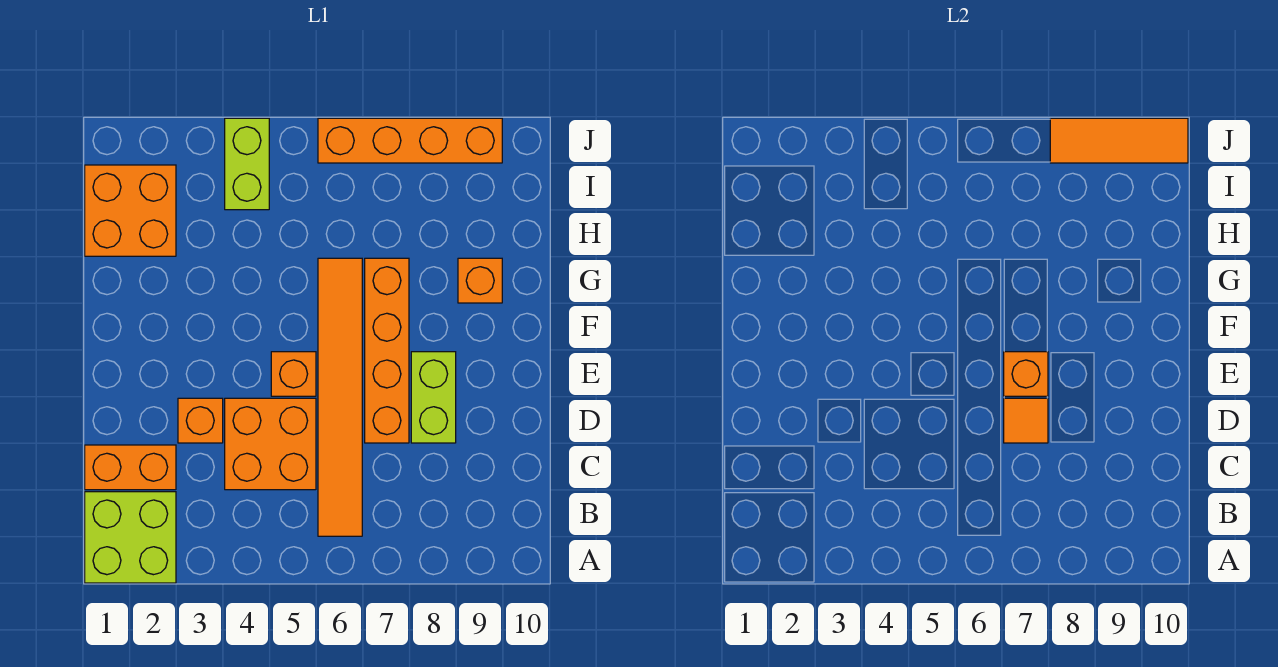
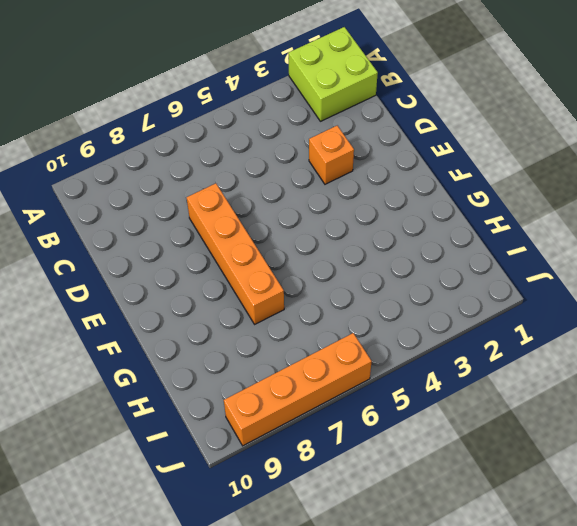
none -> orange tile B6:G6 level 1
none -> orange brick C1:C2 level 1
none -> orange brick C4:D5 level 1

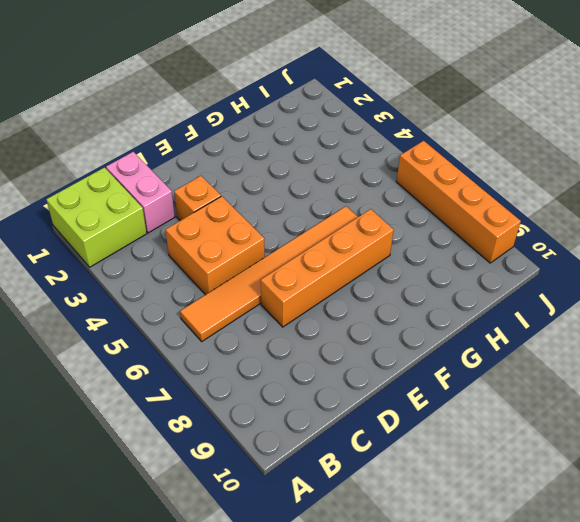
pink brick C1:C2 level 1 -> orange brick C1:C2 level 1
none -> lime brick D8:E8 level 1
none -> orange brick E5 level 1
none -> orange brick G9 level 1

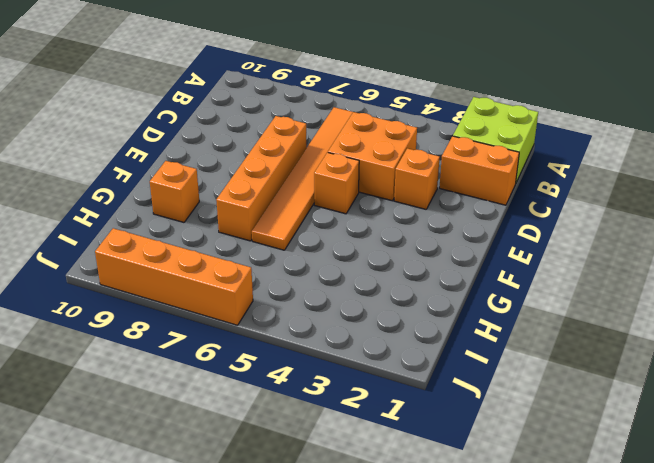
none -> lime brick D8:E8 level 1
none -> orange brick H1:I2 level 1
none -> lime brick I4:J4 level 1

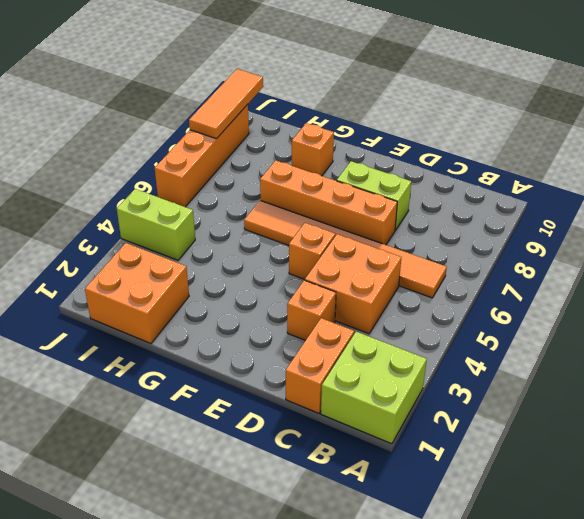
none -> orange tile D7 level 2
none -> orange brick E7 level 2

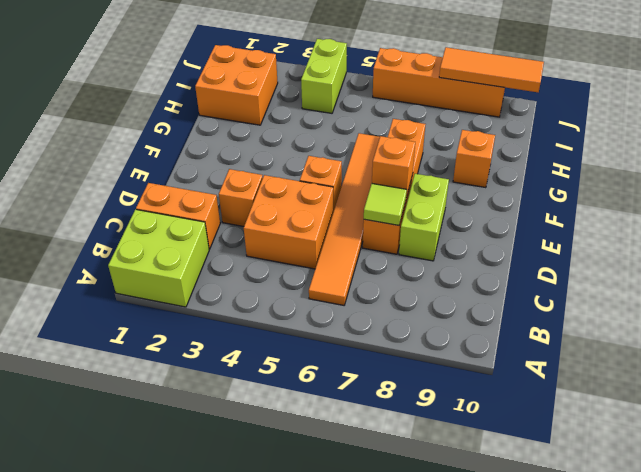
lime tile D7 level 2 -> orange tile D7 level 2

